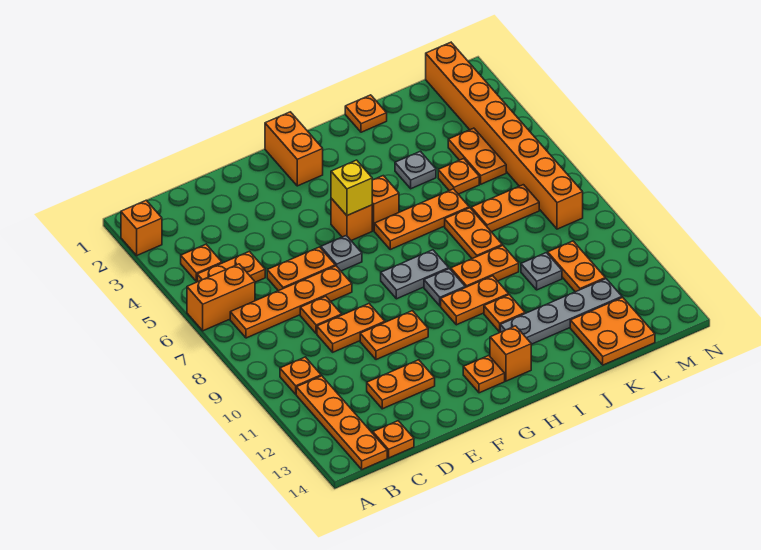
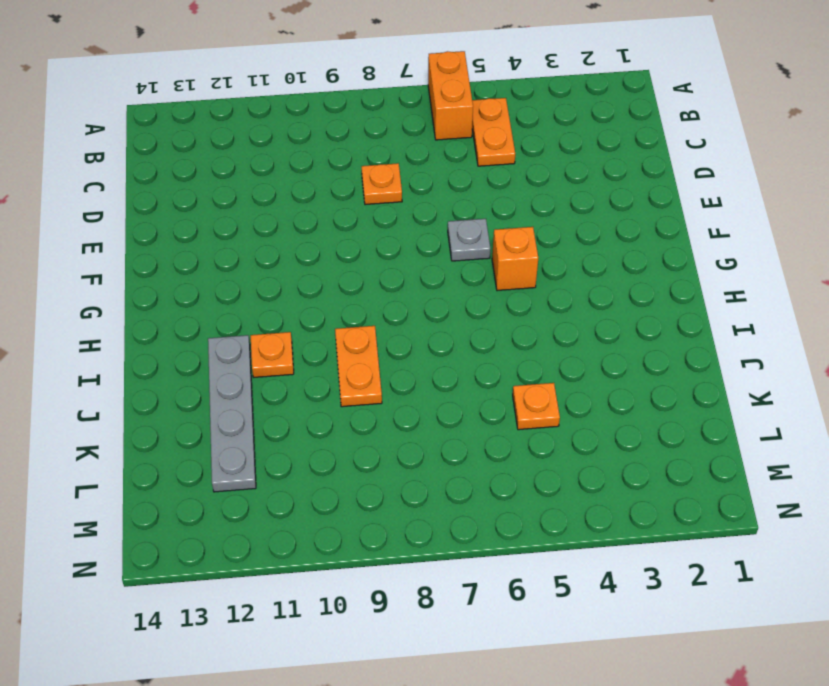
none -> orange brick A2 level 1
none -> orange plate B4 level 1
none -> orange plate B7:E7 level 1
none -> orange plate B10 level 1

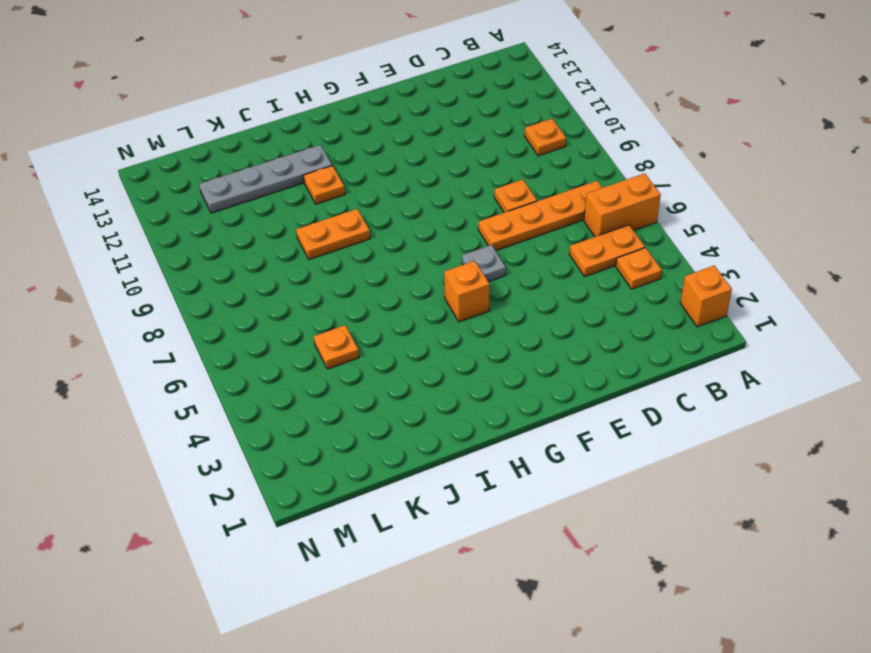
none -> orange plate B11:B14 level 1
none -> orange plate C14 level 1
none -> orange plate D6:E6 level 1
none -> orange plate D9:E9 level 1

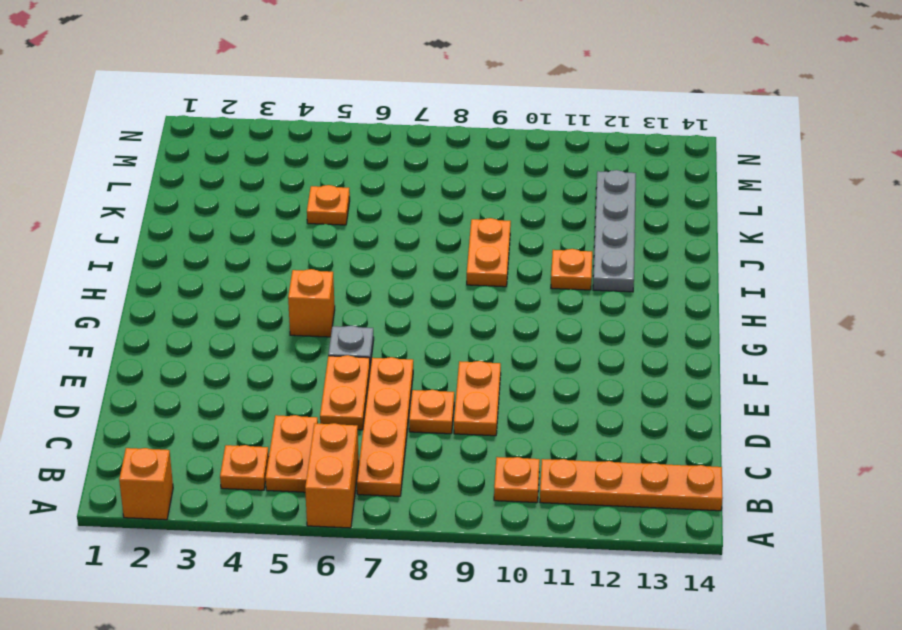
none -> orange plate C14 level 1
none -> orange plate D12:E12 level 1
none -> orange plate E10:F10 level 1
none -> orange brick G1:G2 level 1

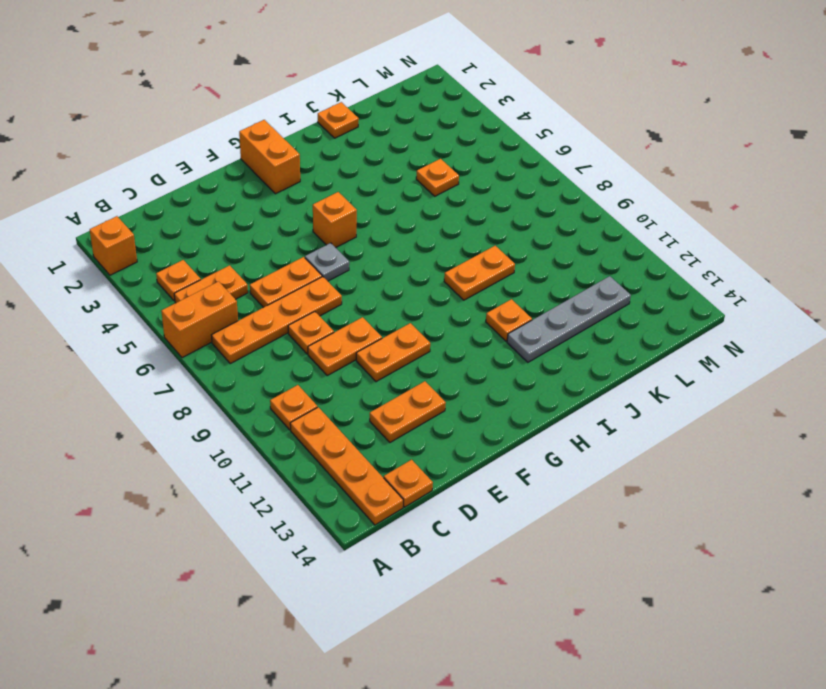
none -> grey plate G8:H8 level 1
none -> orange plate G13 level 1
none -> orange brick H5 level 1
none -> orange plate H6:J6 level 1

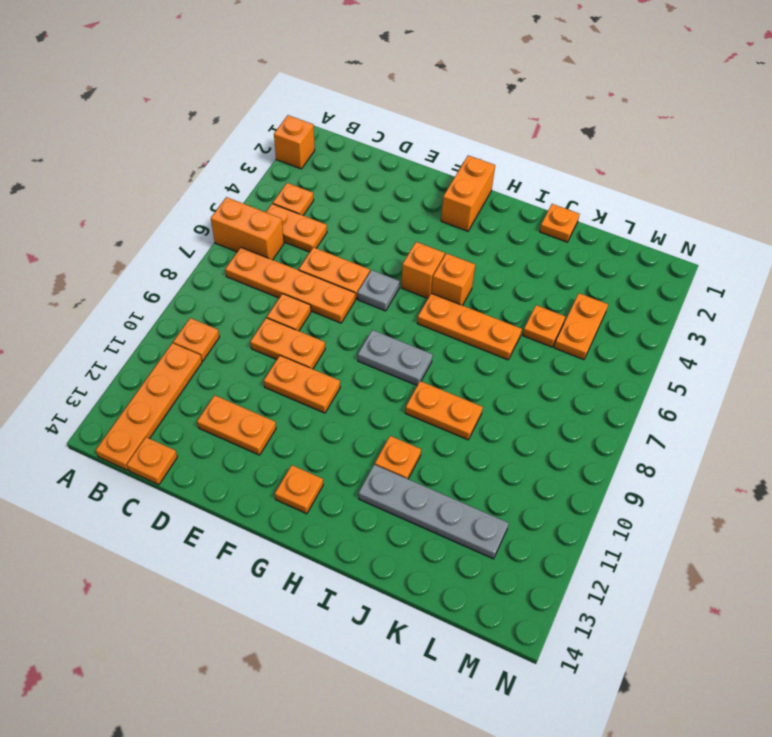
none -> grey plate H9 level 1
none -> orange plate H10:I10 level 1
none -> orange brick H13 level 1
none -> grey plate J4 level 1

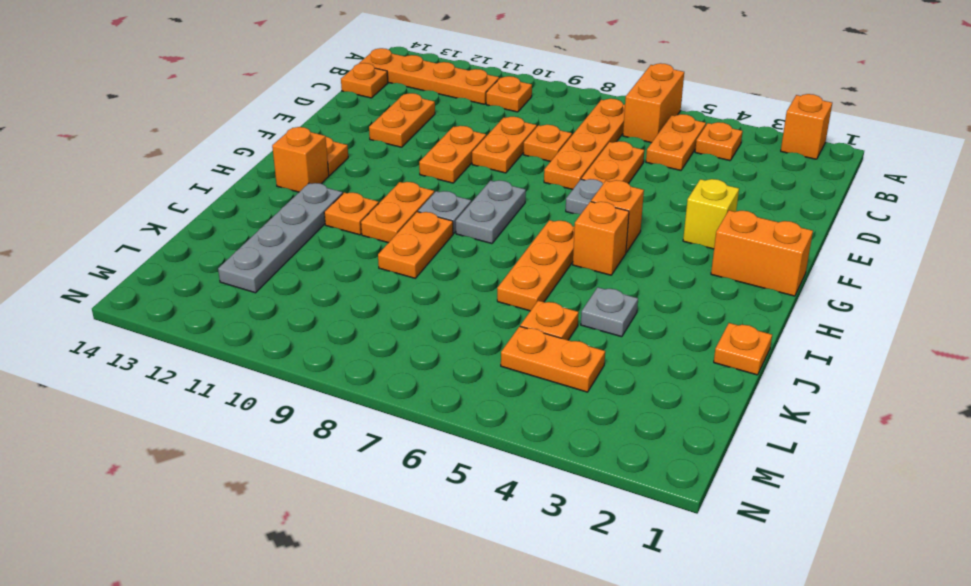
yellow brick F3 level 1 -> yellow brick G5 level 2
none -> orange plate J7:J8 level 1
none -> orange plate K7:L7 level 1
none -> grey plate K10 level 1
none -> orange plate K13:L14 level 1

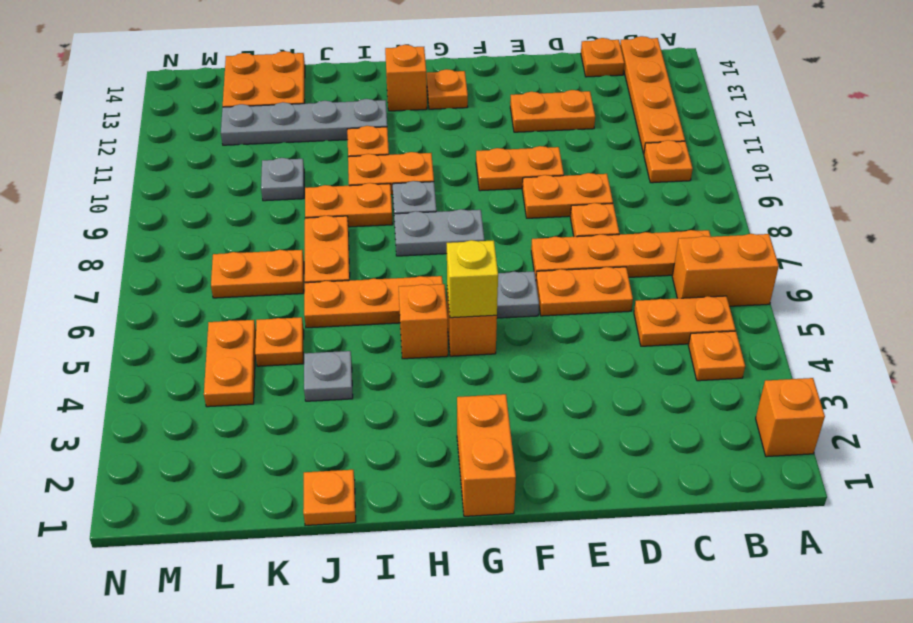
none -> orange plate L10:L11 level 1
none -> orange brick M1:M8 level 1

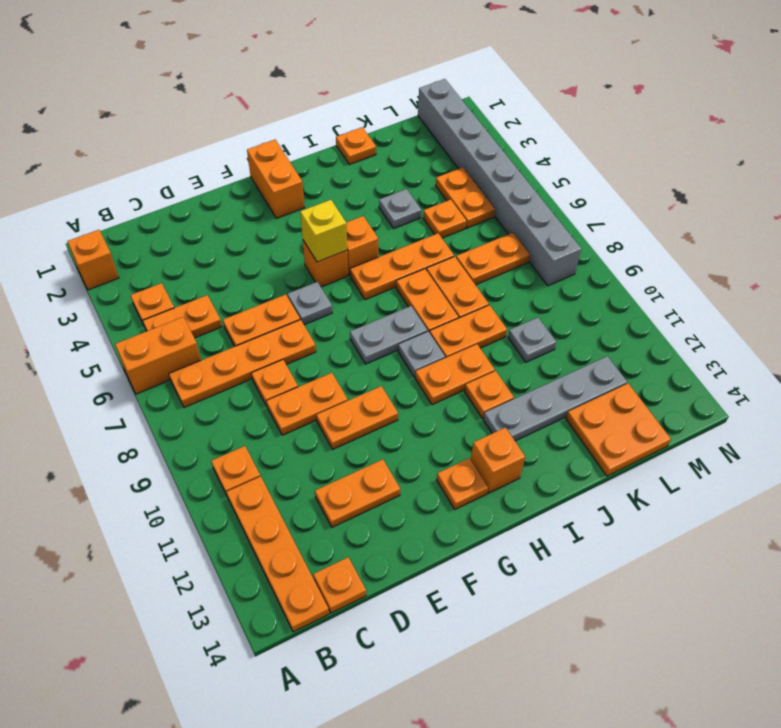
orange plate I7:I8 level 1 -> orange plate L10:L11 level 1
grey brick M1:M8 level 1 -> orange brick M1:M8 level 1

